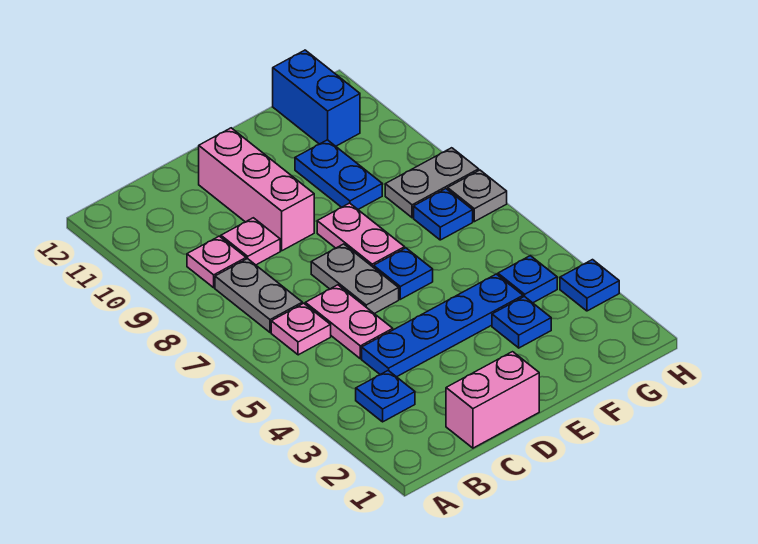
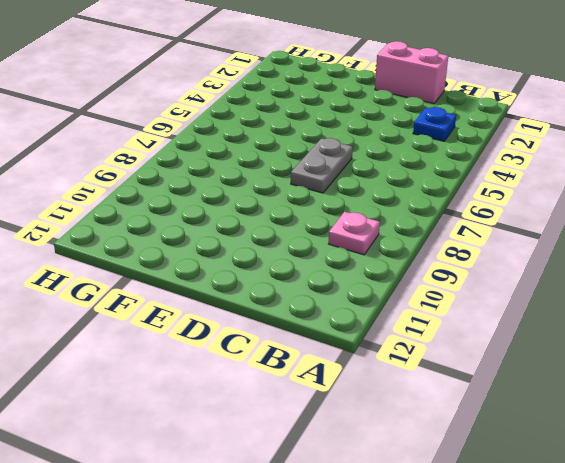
none -> pink plate B6 level 1
none -> grey plate B7:B8 level 1
none -> blue plate C4:F4 level 1

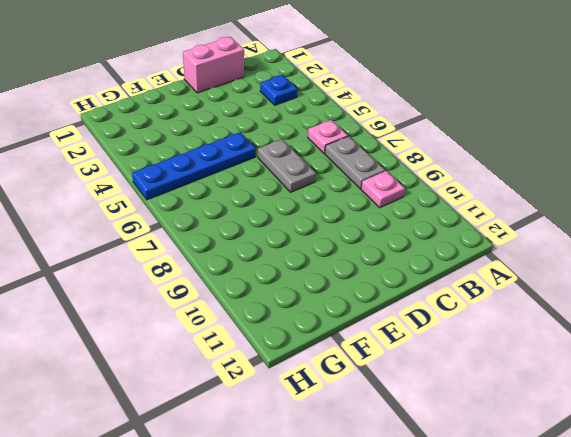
blue plate E5:H5 level 1 -> blue plate C4:F4 level 1
none -> pink plate C5:C6 level 1
none -> pink plate C9 level 1
none -> pink brick D9:D11 level 1

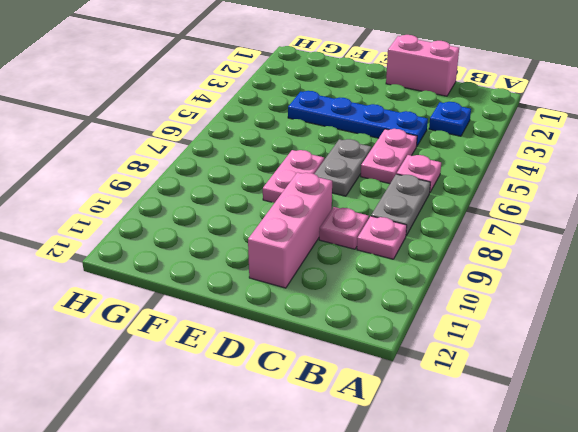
none -> blue plate E6 level 1
none -> blue plate F3 level 1
none -> blue plate F9:F10 level 1

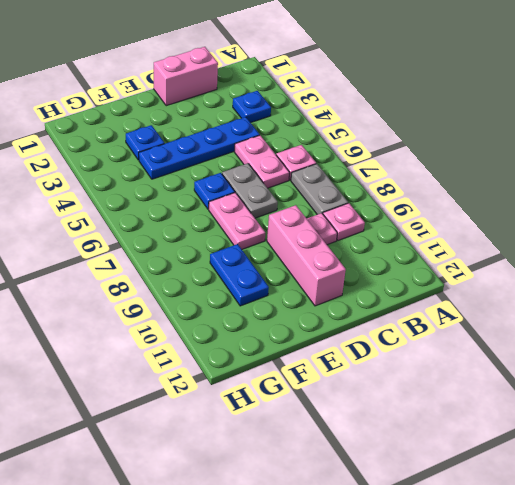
none -> blue plate G4 level 1
none -> blue plate G7 level 1
none -> grey plate G8:H8 level 1

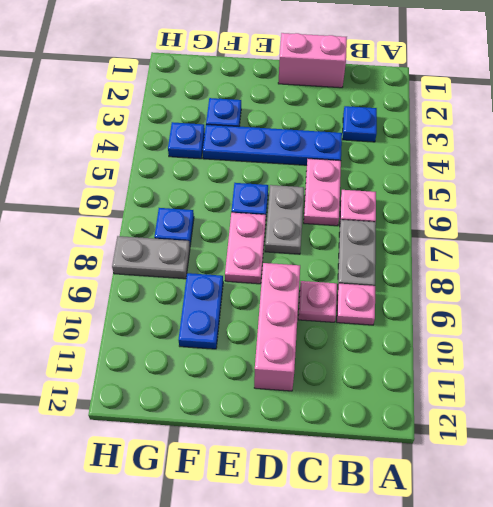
none -> blue brick G11:G12 level 1
none -> blue plate H3 level 1
none -> grey plate H7 level 1

